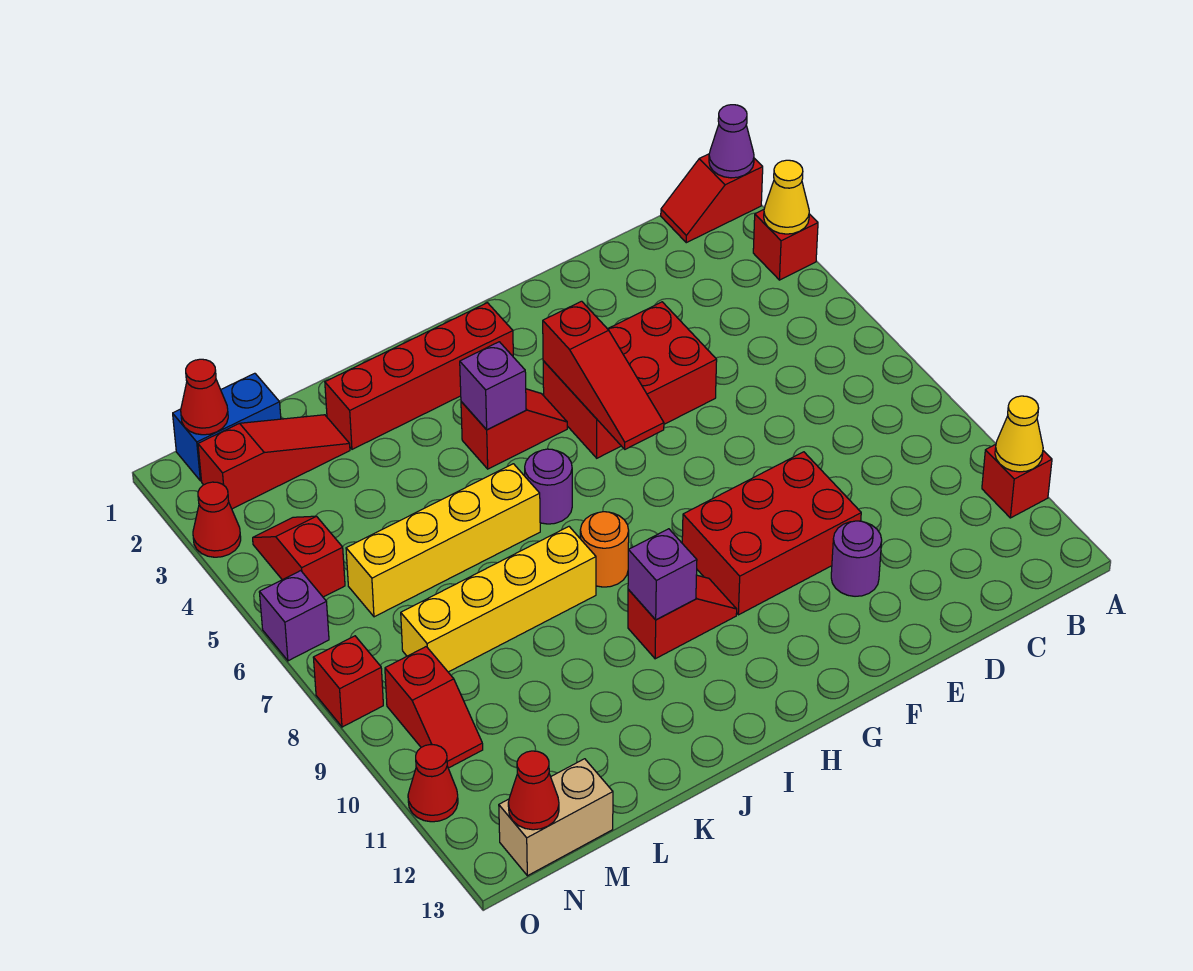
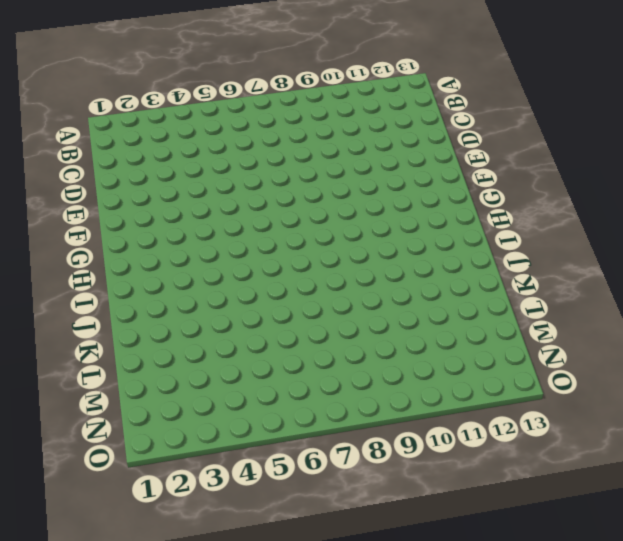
none -> red slope A1:B1 level 1 top A
none -> red brick A3 level 1
none -> red brick A11 level 1
none -> red brick E4:G5 level 1

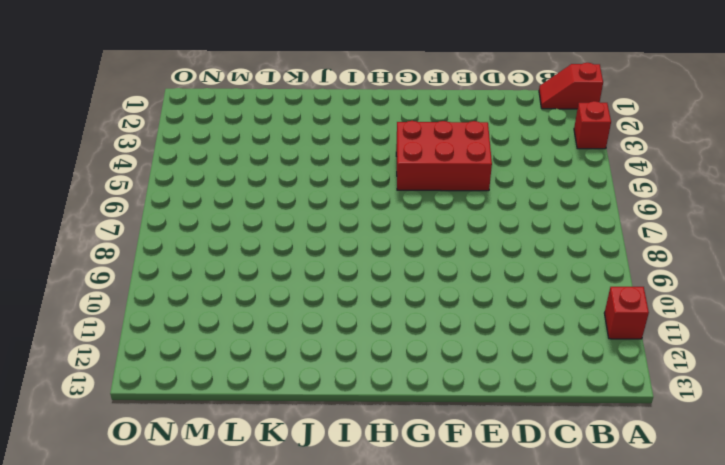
none -> red brick E9:G10 level 1
none -> purple round brick E11 level 1
none -> red brick H2:K2 level 1
none -> red slope H4:I4 level 1 top I

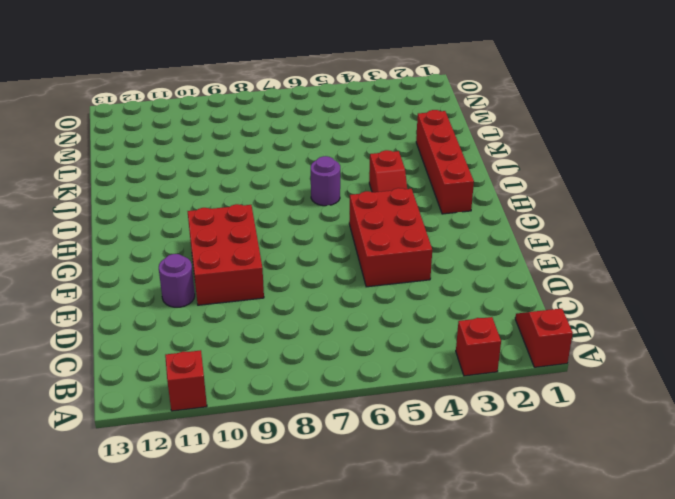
none -> red slope H10:I10 level 1 top I
none -> orange round brick I8 level 1
none -> yellow brick J6:M6 level 1
none -> yellow brick J8:M8 level 1

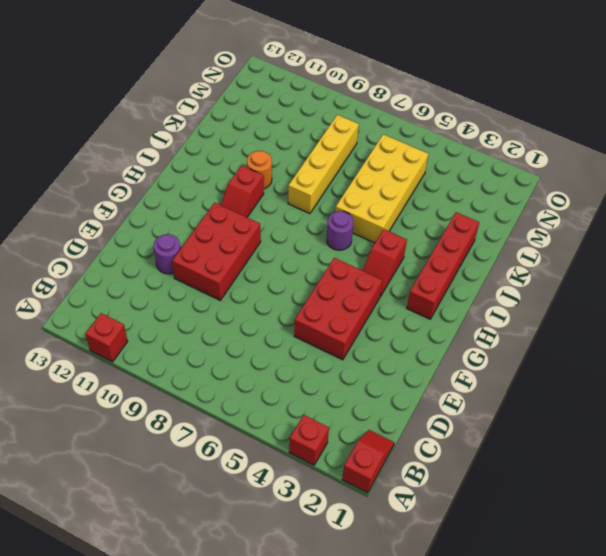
yellow brick J5:M6 level 1 -> yellow brick J6:M6 level 1
orange round brick J10 level 1 -> orange round brick I8 level 1
none -> red slope L2:N2 level 1 top N
none -> blue brick M1:N1 level 1
none -> tan brick M13:N13 level 1
none -> red slope N4:N5 level 1 top 5

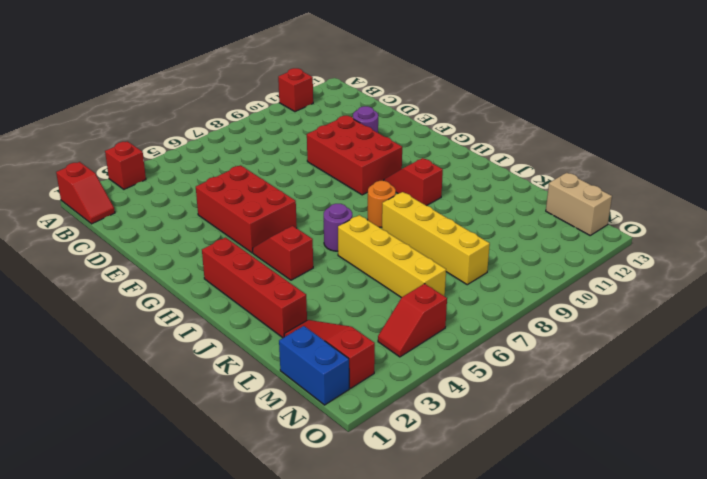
none -> red slope N9:N10 level 1 top 9
none -> red cone O3 level 1
none -> purple brick O6 level 1
none -> red brick O8 level 1

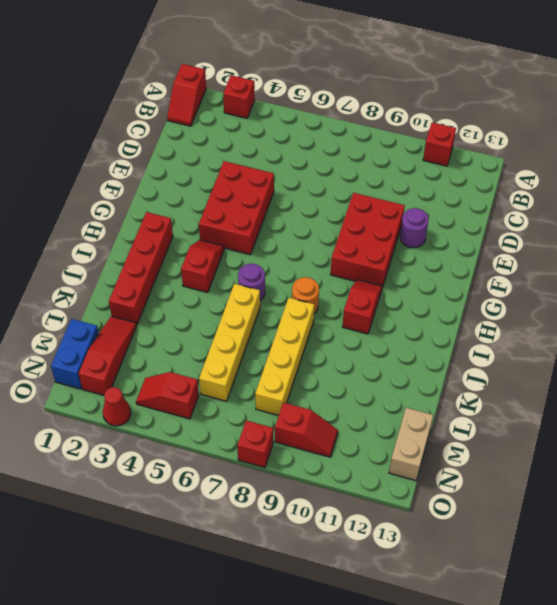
none -> purple brick O6 level 1
none -> red cone O11 level 1
none -> purple cone A1 level 2
none -> yellow cone A3 level 2

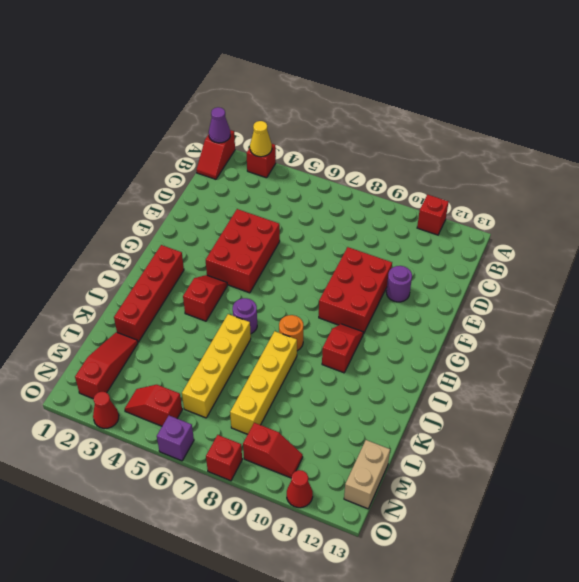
none -> blue brick M1:N1 level 1
none -> yellow cone A11 level 2
none -> red slope G4:G6 level 2 top 4
none -> purple brick I4 level 2

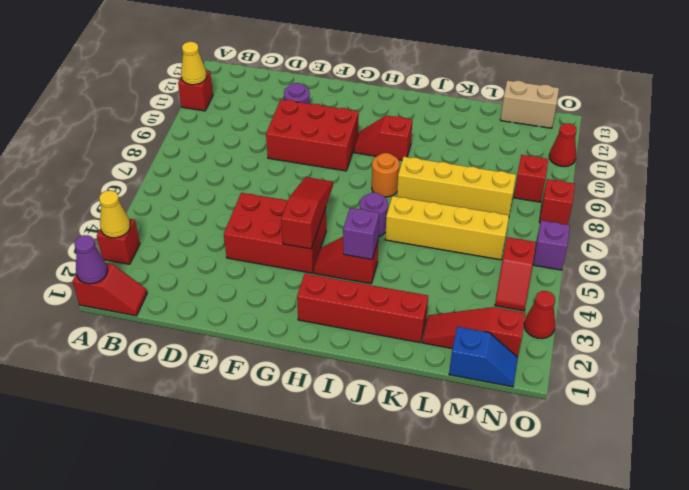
blue slope M1:N1 level 1 top M -> blue brick M1:N1 level 1
none -> purple brick I10 level 2
none -> red cone N1 level 2
none -> red cone N13 level 2

